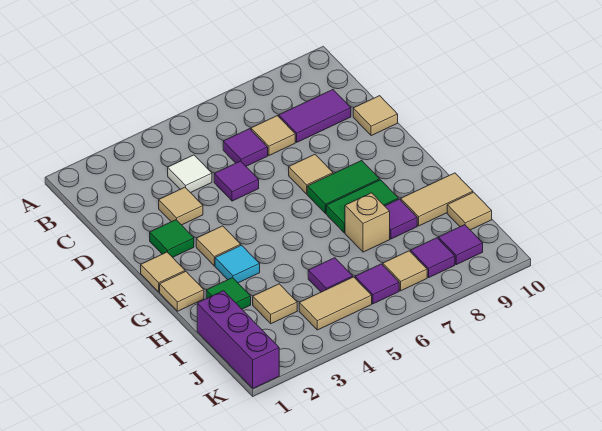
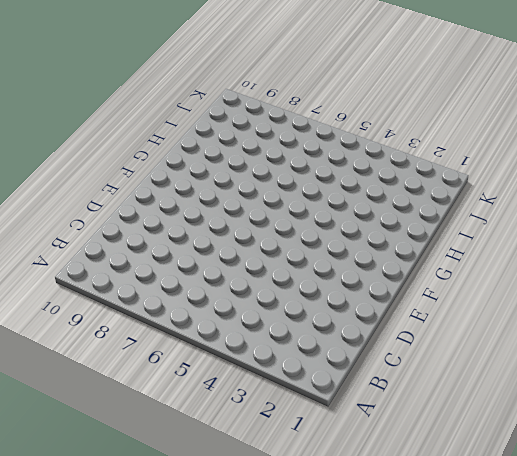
none -> white tile C4 level 1
none -> purple tile C6 level 1
none -> tan tile C7 level 1

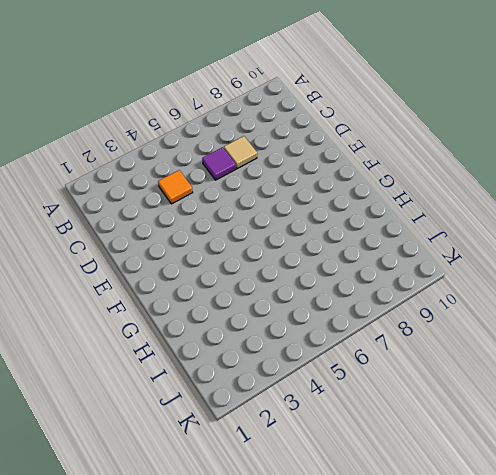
orange tile C4 level 1 -> white tile C4 level 1
none -> purple tile C8:C9 level 1
none -> tan tile D3 level 1
none -> purple tile D5 level 1

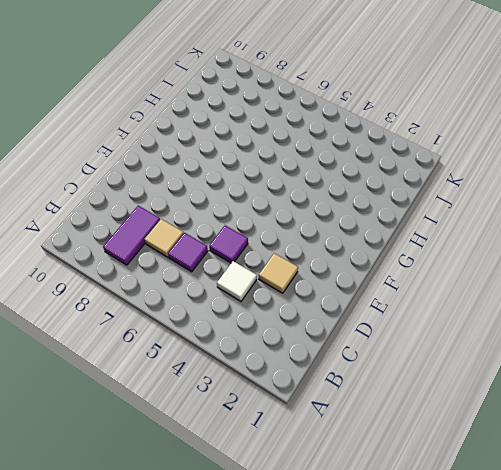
purple tile B8:C8 level 1 -> purple tile C8:C9 level 1
none -> tan tile D10 level 1
none -> green tile E2 level 1
none -> tan tile E7 level 1

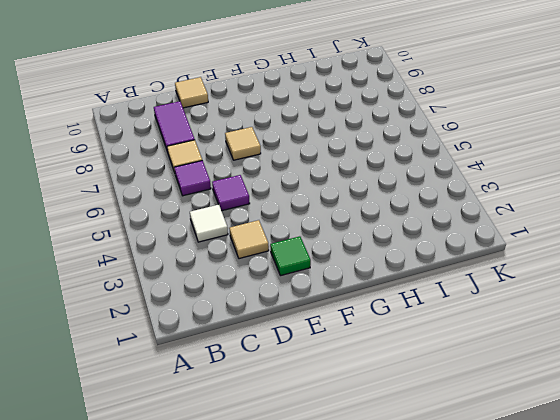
none -> tan tile F1 level 1
none -> tan tile F3 level 1
none -> green tile F7:F8 level 1

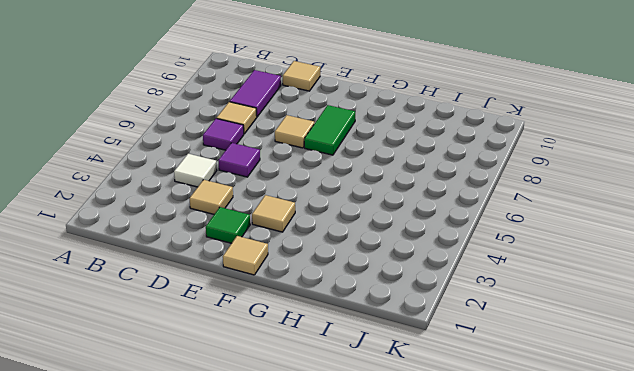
none -> tan tile G1 level 1
none -> cyan tile G3 level 1
none -> green tile G7:G8 level 1

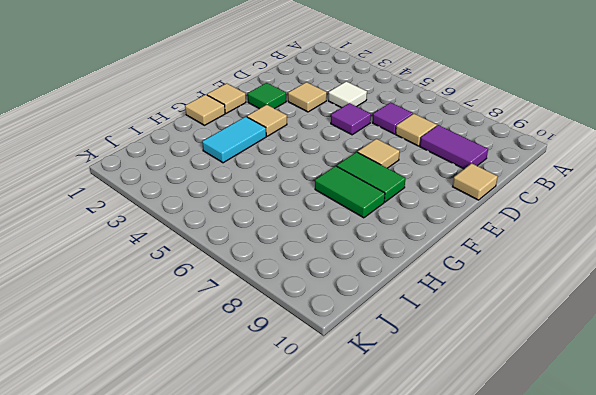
cyan tile G3:H3 level 1 -> cyan tile G3 level 1
none -> green tile H2 level 1
none -> tan brick H7 level 1
none -> purple tile H8 level 1

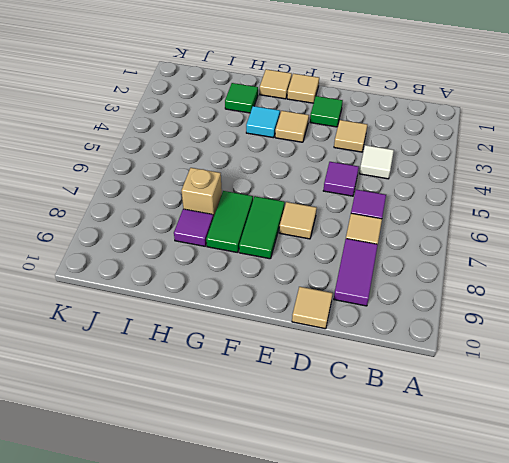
none -> tan tile H9:H10 level 1
none -> purple brick I1:K1 level 1
none -> tan tile I3 level 1

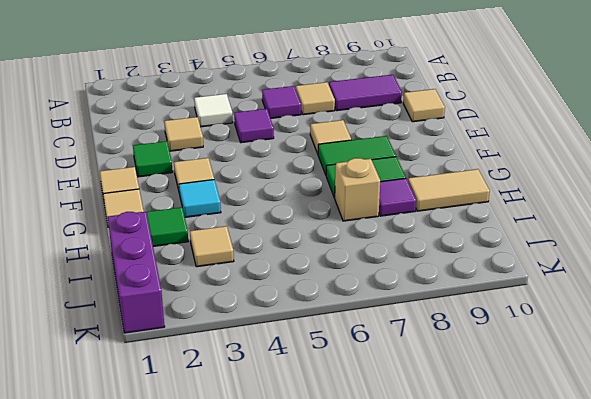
none -> purple tile I5 level 1
none -> tan tile I10 level 1
none -> tan tile J4:J5 level 1

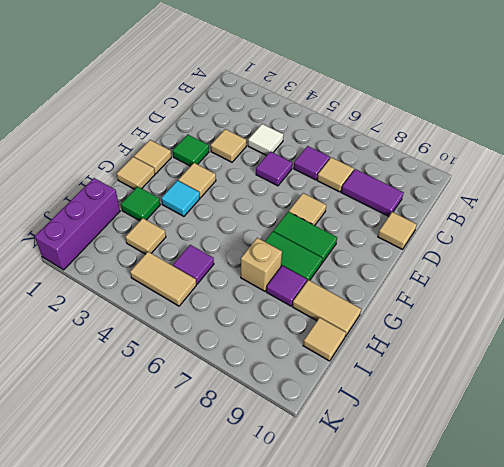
none -> purple tile J6 level 1
none -> tan tile J7 level 1
none -> purple tile J8 level 1

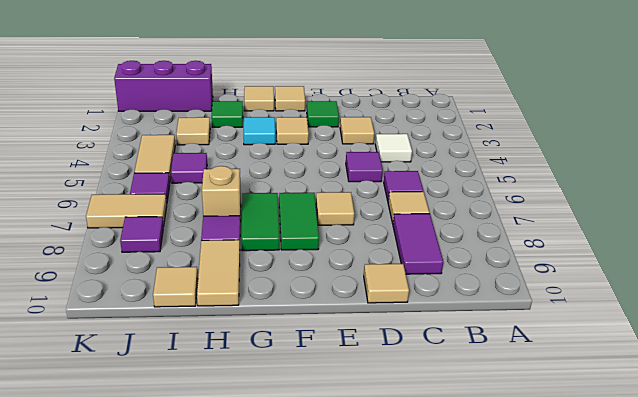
tan tile J7:K7 level 1 -> tan tile J7 level 1
none -> purple tile J9 level 1

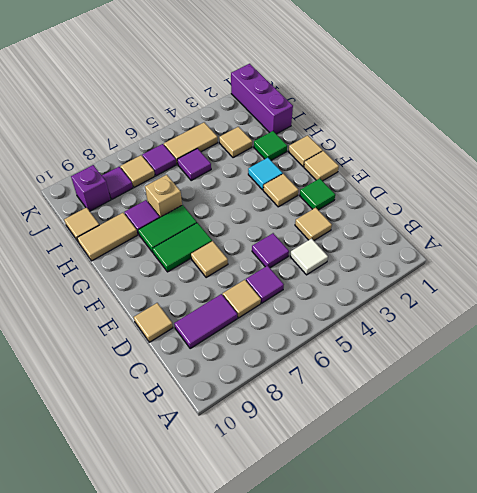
purple brick J9 level 1 -> purple tile J9 level 1

